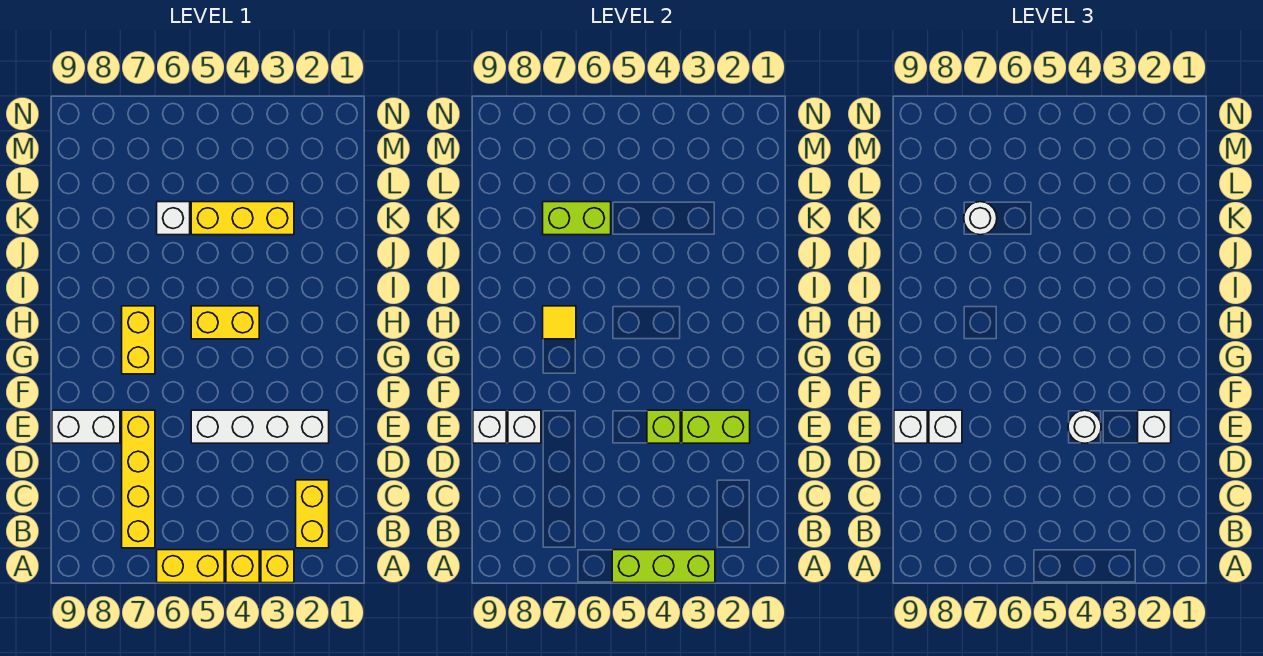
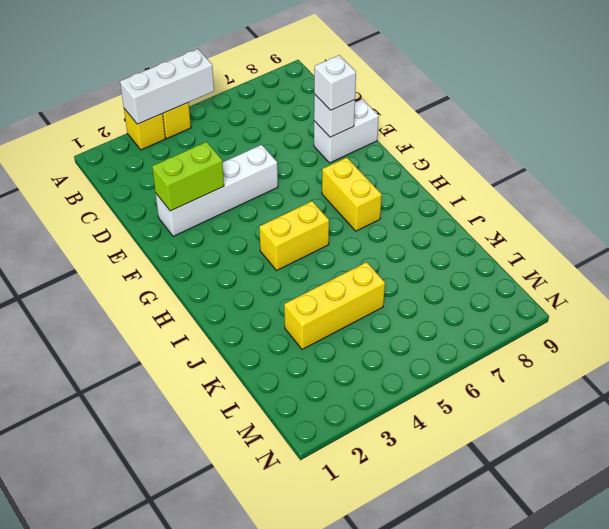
white brick A3:A5 level 2 -> lime brick A3:A5 level 2
none -> yellow brick A5:A6 level 1
none -> yellow brick B2:C2 level 1
none -> yellow brick B7:E7 level 1

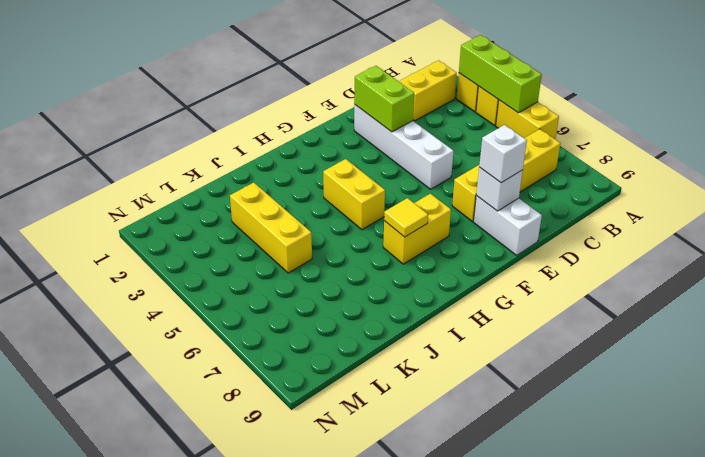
none -> white brick K6 level 1
none -> lime brick E4 level 2
none -> white brick E9 level 2

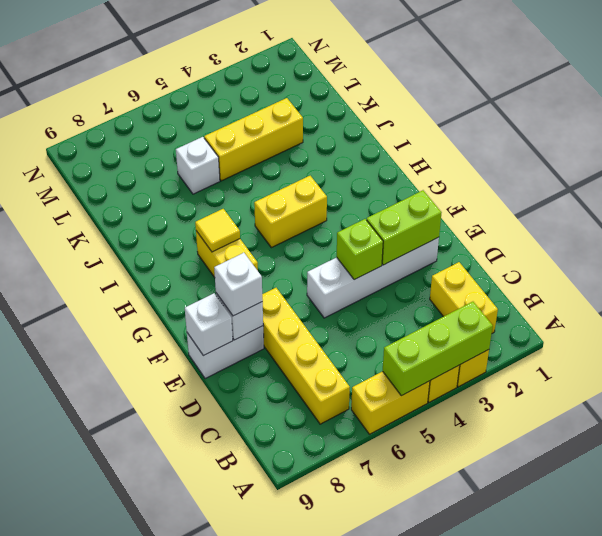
none -> lime brick K6:K7 level 2
none -> white brick E2 level 3
none -> white round brick E4 level 3

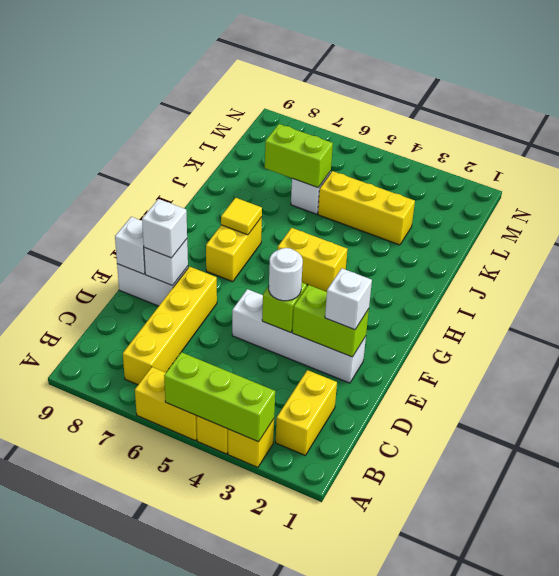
none -> white brick E9 level 3
none -> white round brick K7 level 3

